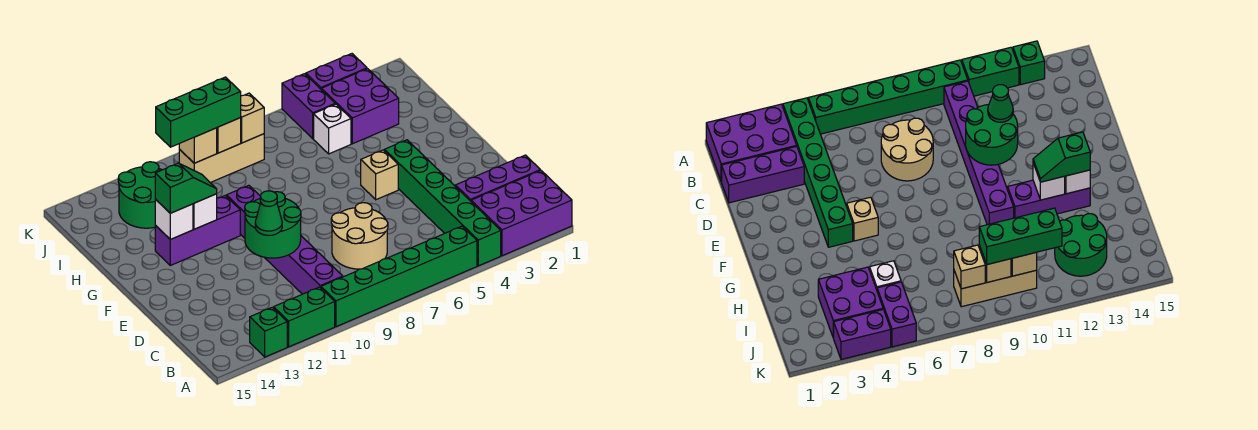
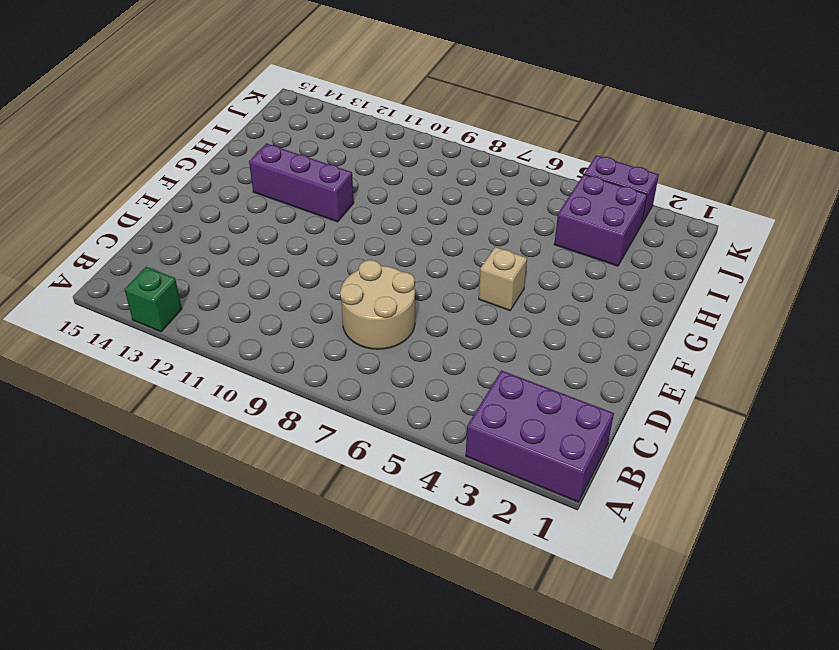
none -> green brick A4:F4 level 1
none -> green brick A5:A10 level 1
none -> green brick A11:A12 level 1

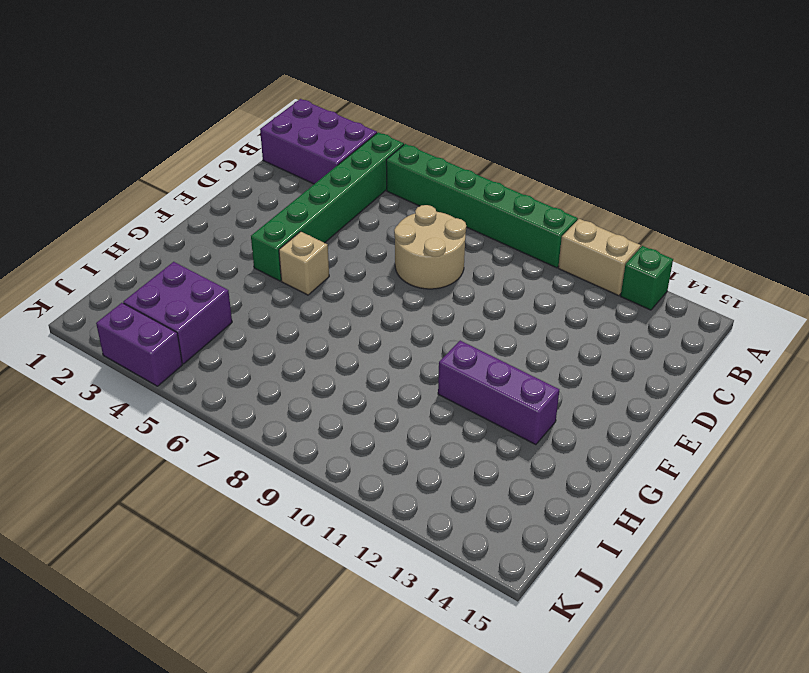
tan brick A11:A12 level 1 -> green brick A11:A12 level 1
none -> purple brick B10:G10 level 1
none -> purple brick C1:C3 level 1
none -> white brick I5 level 1

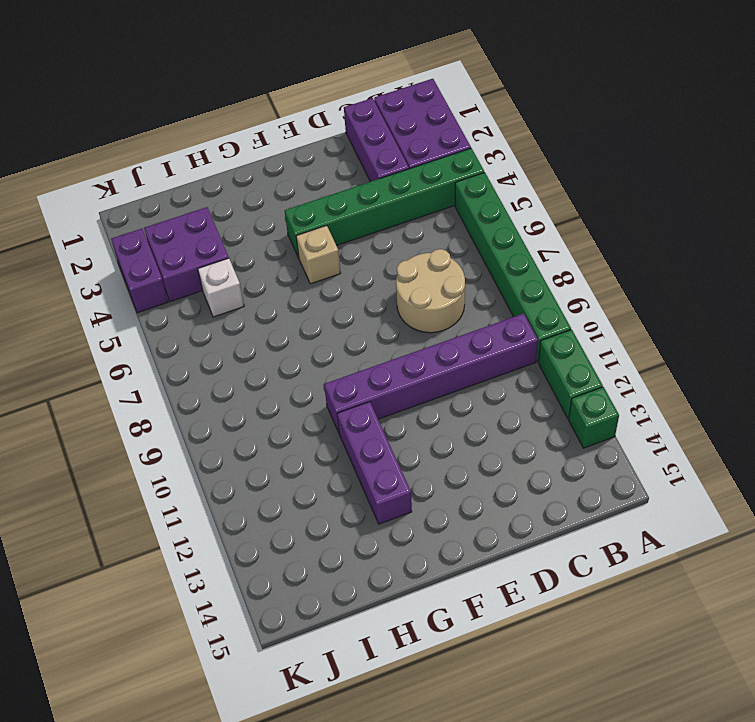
none -> green round brick I12:J13 level 1
none -> purple brick J5:K5 level 1
none -> tan brick J8:J10 level 1

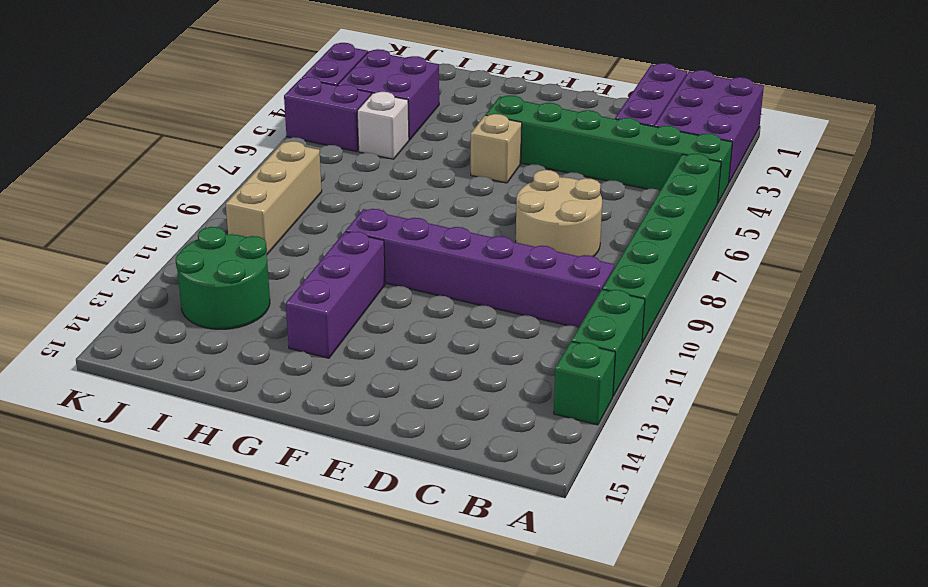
none -> green round brick D10:E11 level 2
none -> white brick G12 level 2
none -> white brick G13 level 2

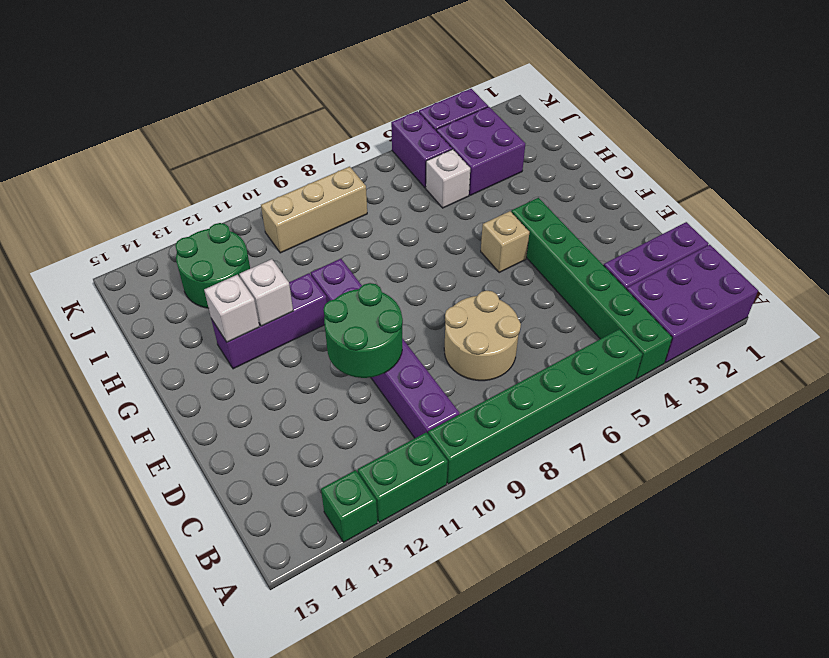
none -> tan brick J8 level 2
none -> tan brick J9 level 2
none -> tan brick J10 level 2

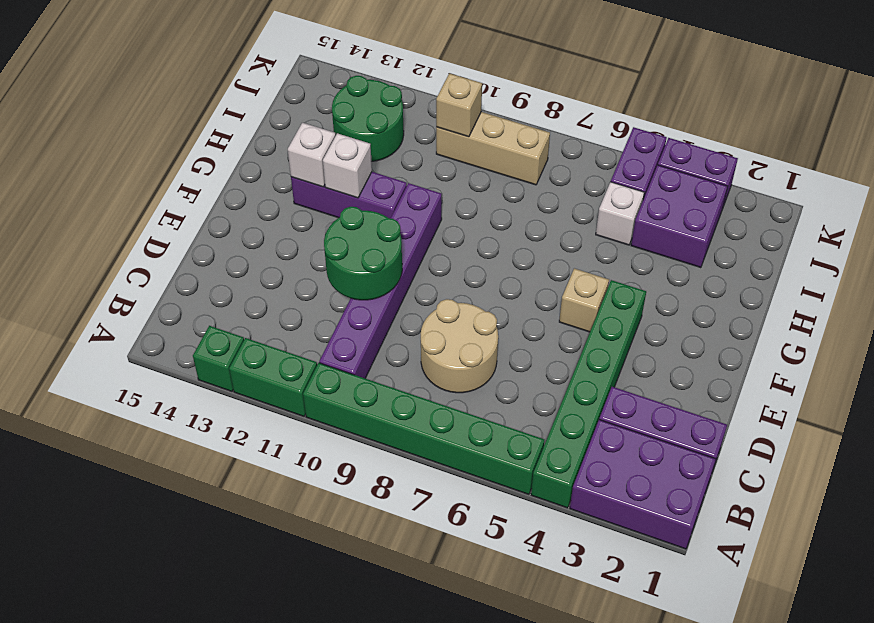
none -> tan brick J8 level 2
none -> tan brick J9 level 2
none -> green cone D11 level 3

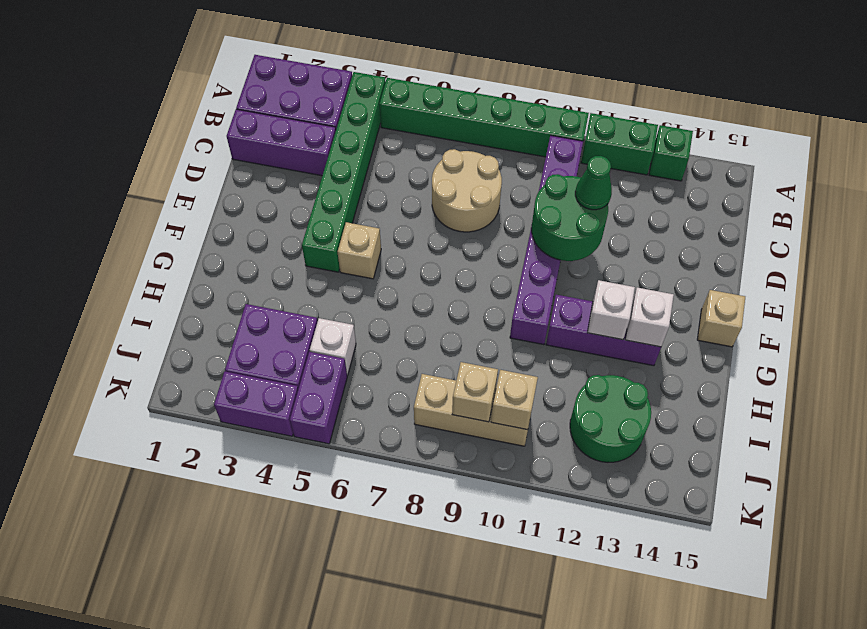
tan brick F15 level 1 -> tan brick J8 level 2
none -> green slope G12:G13 level 3 top 13
none -> green brick J9:J11 level 3

